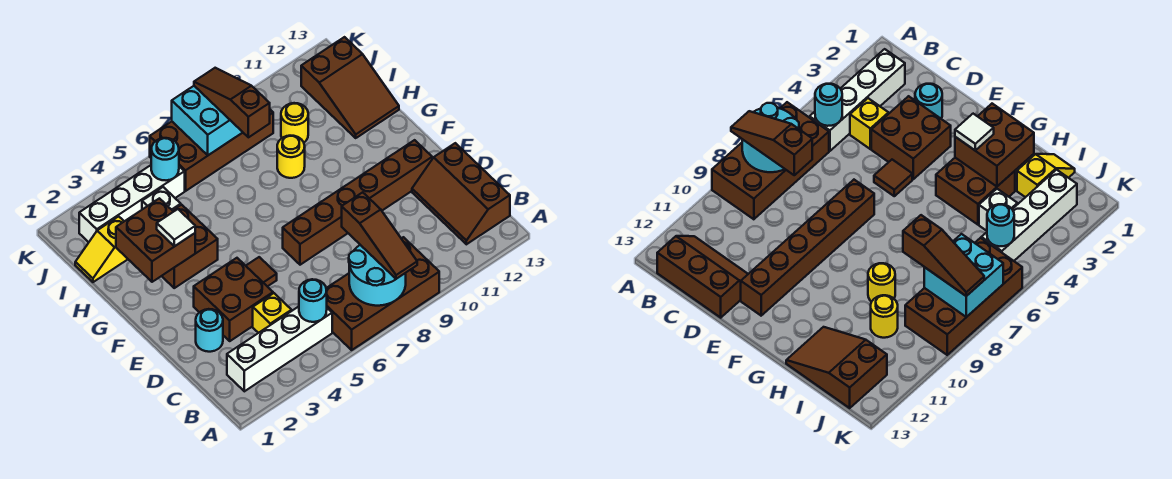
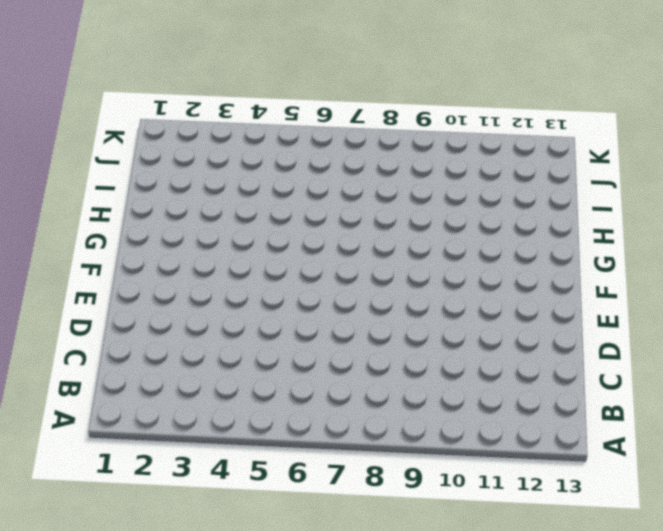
none -> brown brick A6:B9 level 1
none -> white brick B2:B5 level 1
none -> brown slope B12:D13 level 1 top 13

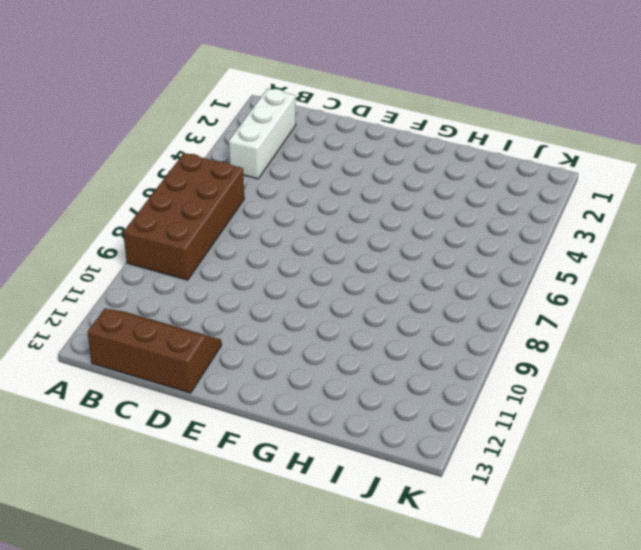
white brick B2:B4 level 1 -> white brick B2:B5 level 1
none -> yellow brick C4 level 1
none -> cyan round brick D2 level 1
none -> brown brick D3:E4 level 1

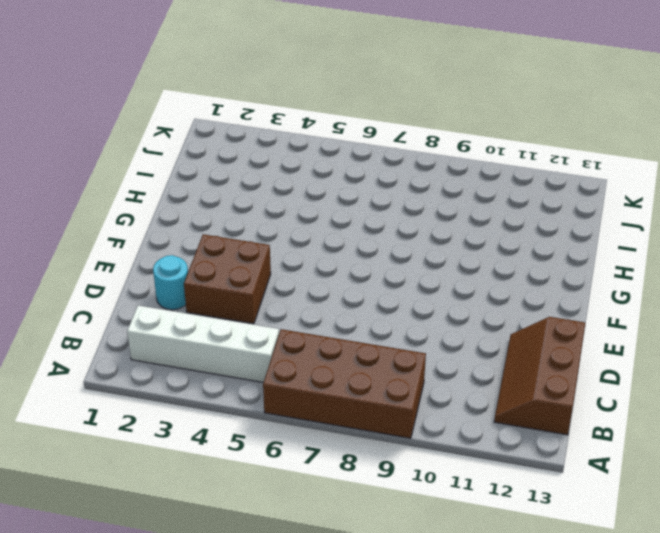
none -> yellow brick C4 level 1
none -> brown tile E5 level 1
none -> brown brick E7:E12 level 1

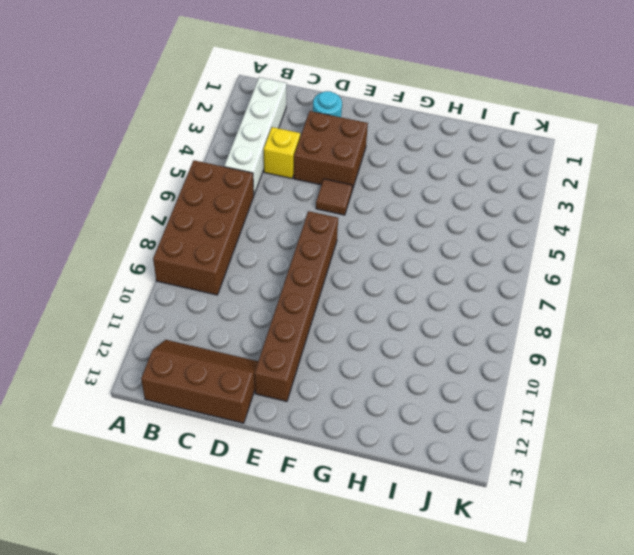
none -> brown brick G3:H4 level 1
none -> yellow round brick H9 level 1
none -> brown slope H12:J13 level 1 top J

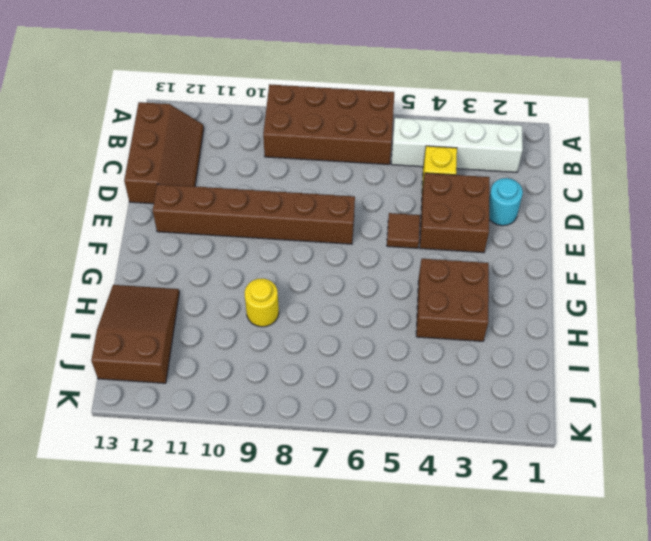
none -> yellow slope I1:I2 level 1 top 2
none -> white brick I4 level 1
none -> yellow round brick I10 level 1

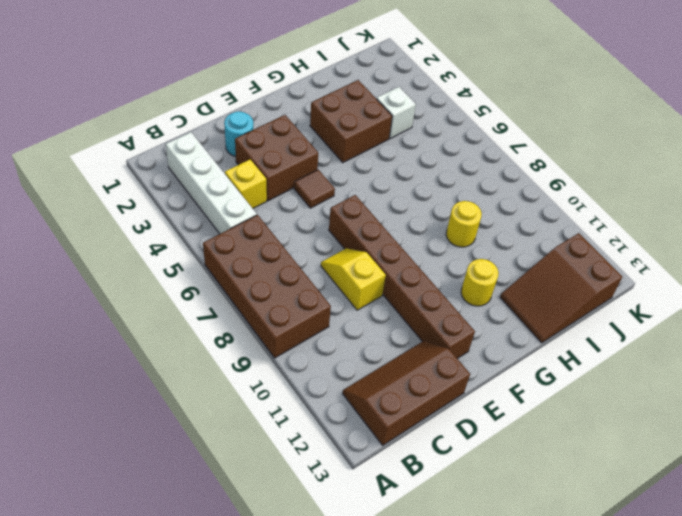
yellow slope D8:D9 level 1 top 9 -> yellow slope I1:I2 level 1 top 2
yellow round brick G11 level 1 -> yellow round brick I10 level 1
none -> white brick J2:J5 level 1
none -> brown brick J6:K9 level 1
none -> cyan round brick A7:B8 level 2

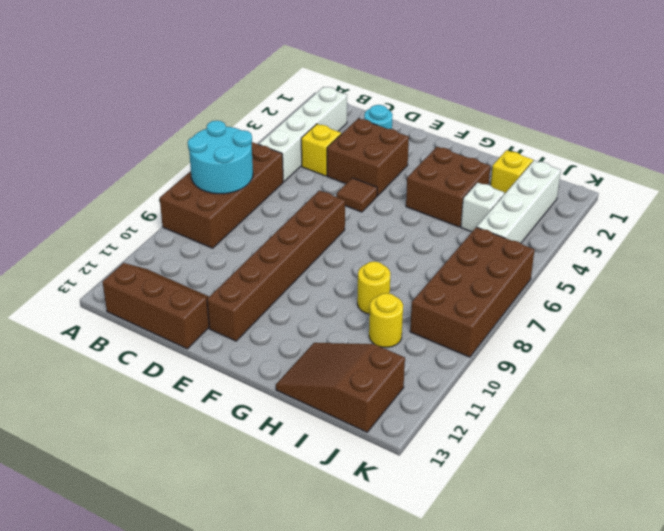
none -> cyan round brick B5 level 2
none -> brown brick G2:H3 level 2
none -> cyan round brick J5 level 2

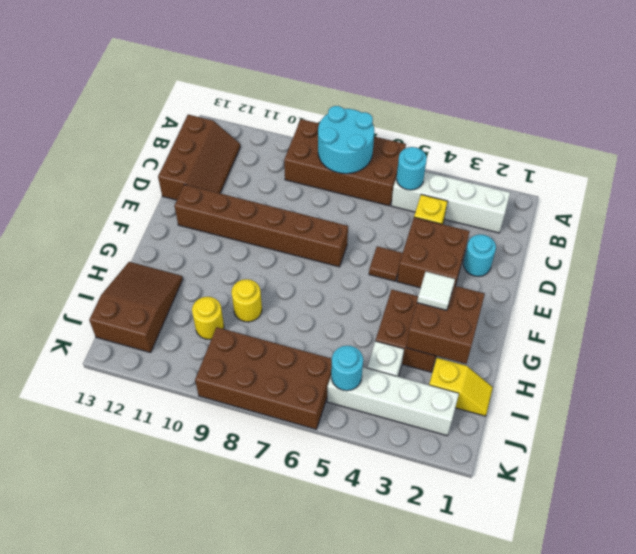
none -> cyan brick J7:K8 level 2
none -> brown slope A8:C8 level 3 top C
none -> brown slope I8:K8 level 3 top I

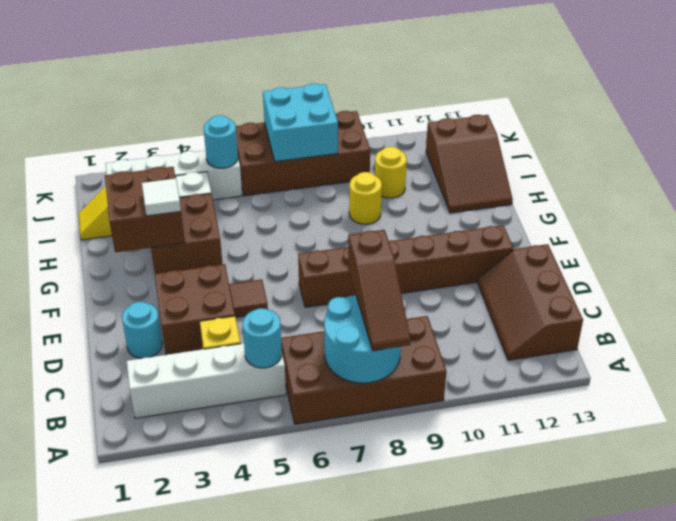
none -> brown slope I8:K8 level 3 top I

